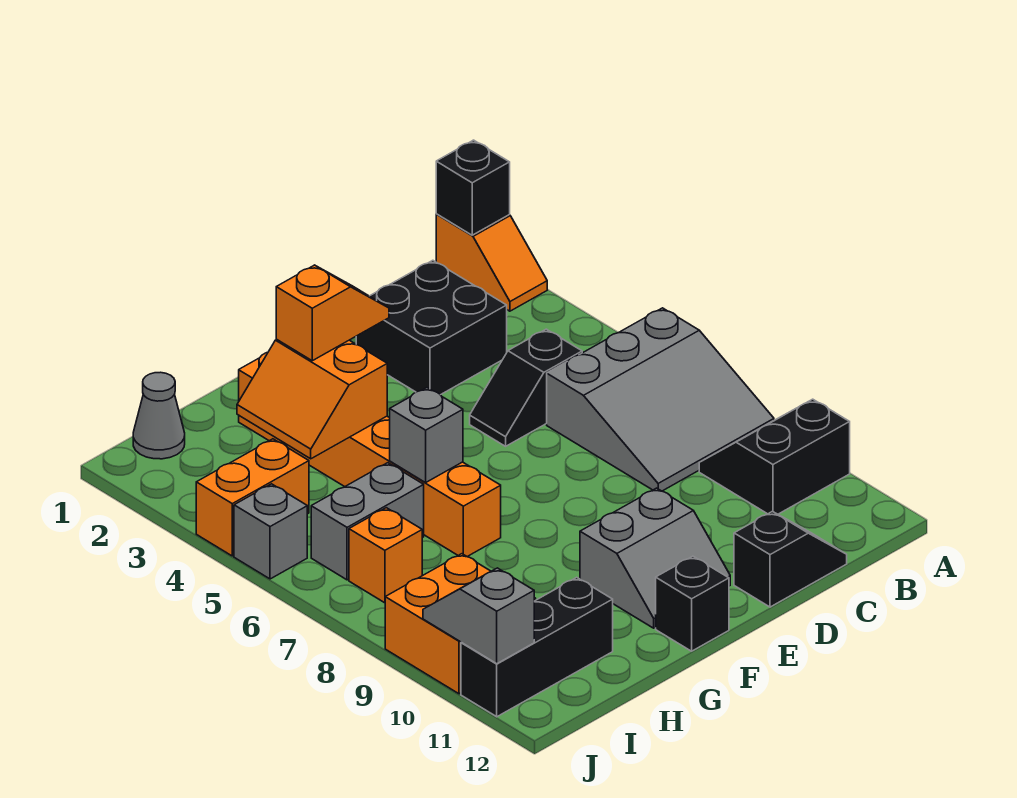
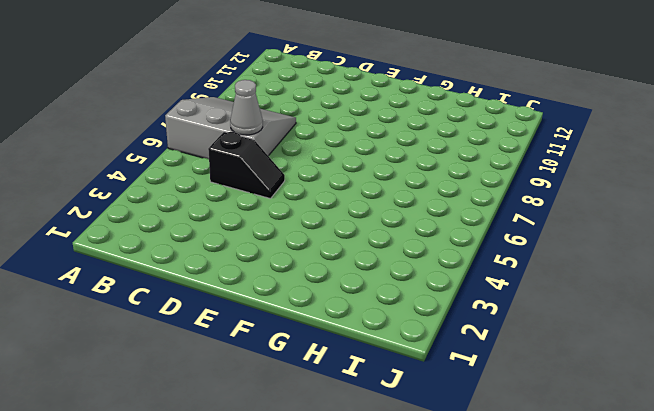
grey cone C6 level 2 -> grey cone I1 level 1
none -> orange slope A1:A2 level 1 top 1
none -> black slope A9:B10 level 1 top 10
none -> black brick C2:D3 level 1

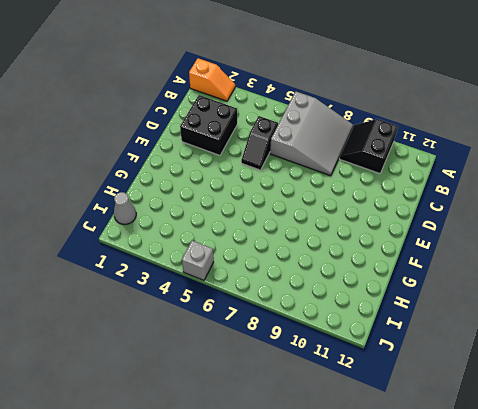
none -> black slope C12:D12 level 1 top D
none -> grey slope E10:F11 level 1 top 10
none -> black brick F12 level 1

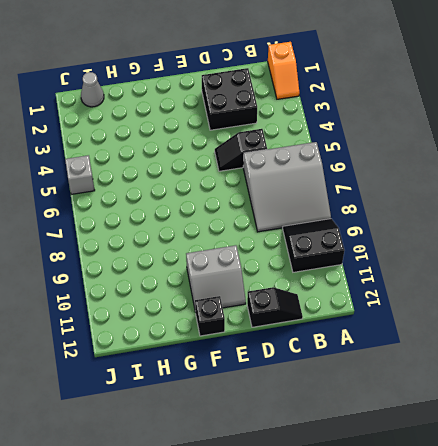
none -> orange brick G2:G7 level 1
none -> grey brick H6:I6 level 1
none -> black brick H11:J11 level 1

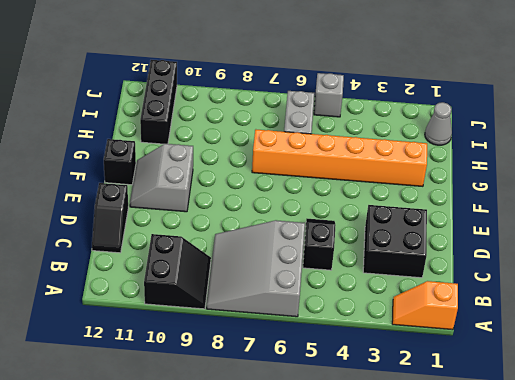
none -> orange brick I4:J4 level 1
none -> orange brick I7 level 1
none -> orange brick I9:J10 level 1

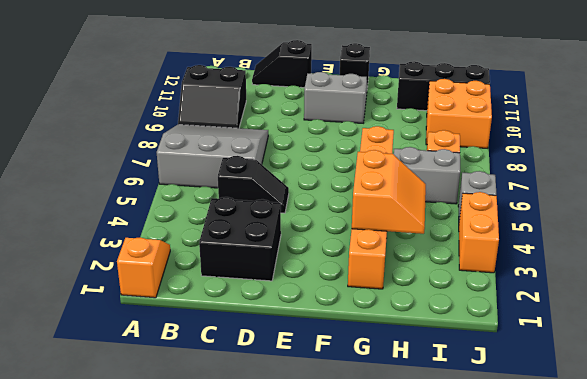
orange brick J3:J4 level 1 -> orange brick I4:J4 level 1
none -> grey cone I1 level 1
none -> black brick A1 level 2
none -> grey brick G6 level 2

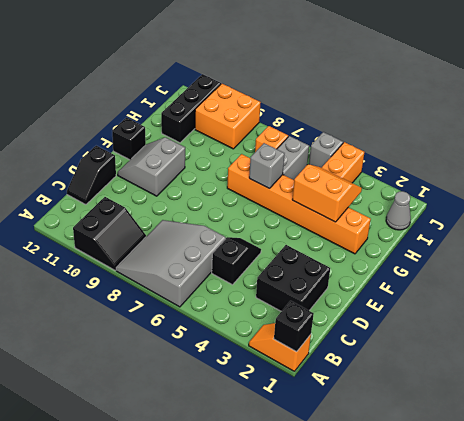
none -> grey slope J10:J11 level 2 top 11
none -> orange slope F3:G3 level 3 top G

